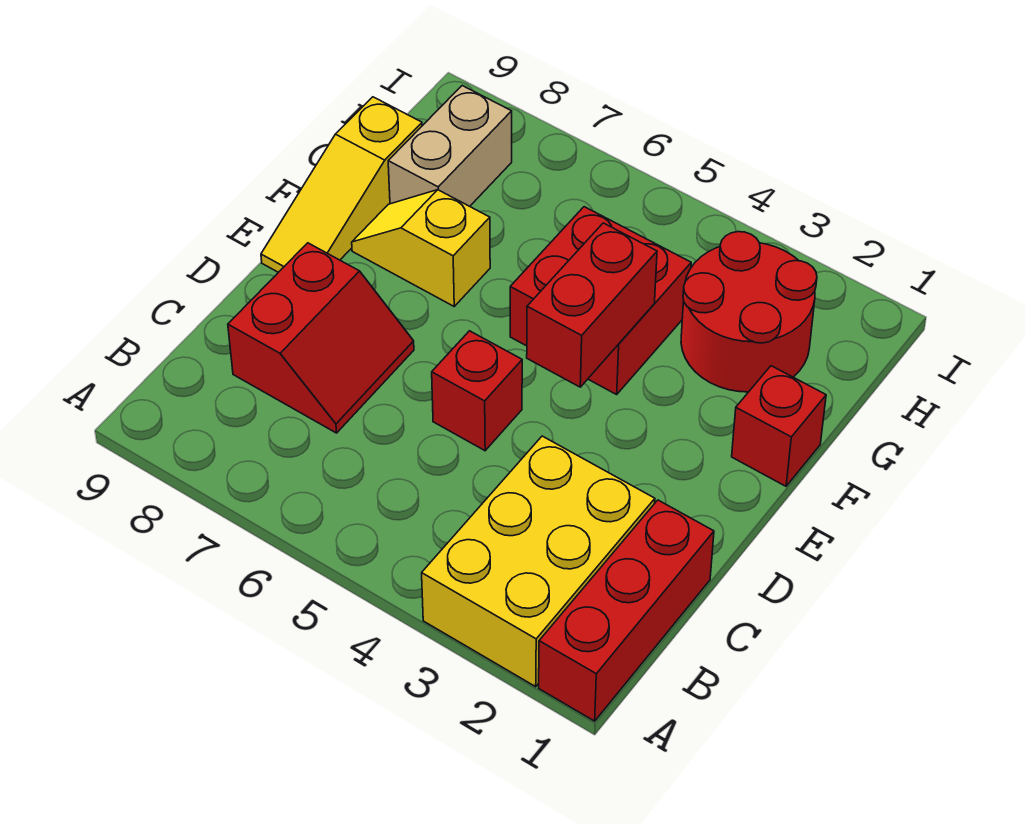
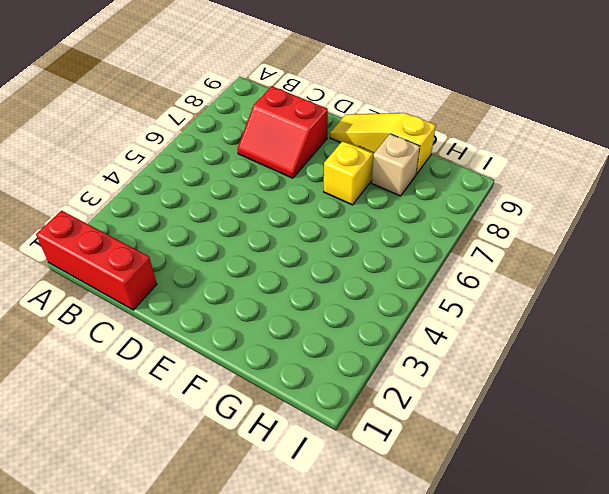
tan brick G8 level 1 -> tan brick G8:H8 level 1
none -> yellow brick A2:C3 level 1
none -> red brick D5 level 1

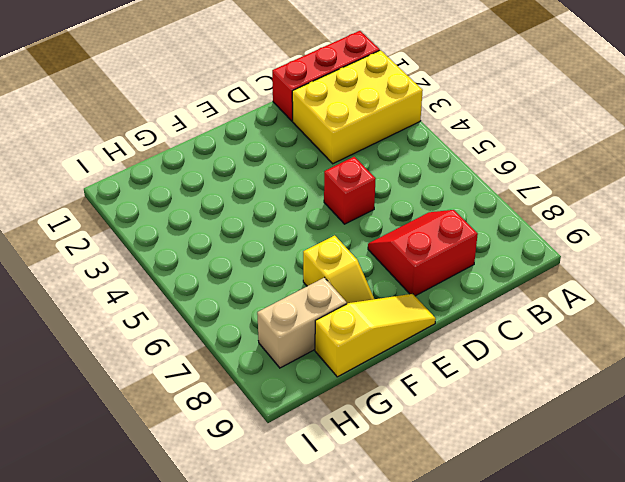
none -> red brick F1 level 1
none -> red brick F4:G5 level 1

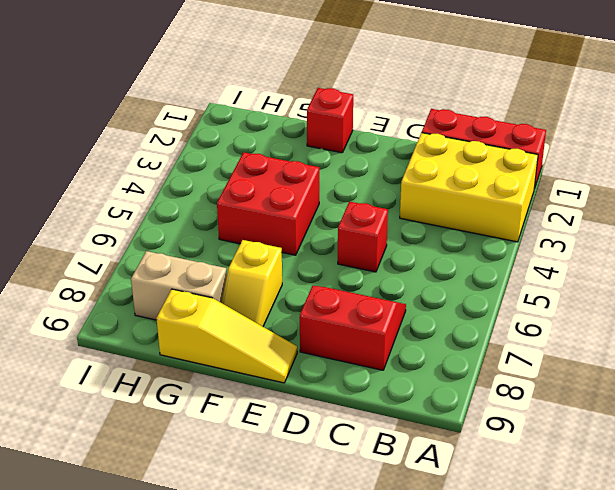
none -> red round brick G2:H3 level 1
none -> red brick E4:F4 level 2

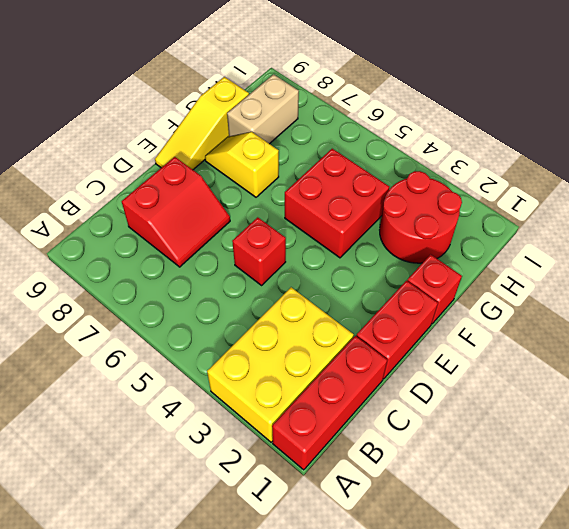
red brick D1:E1 level 1 -> red brick E4:F4 level 2

